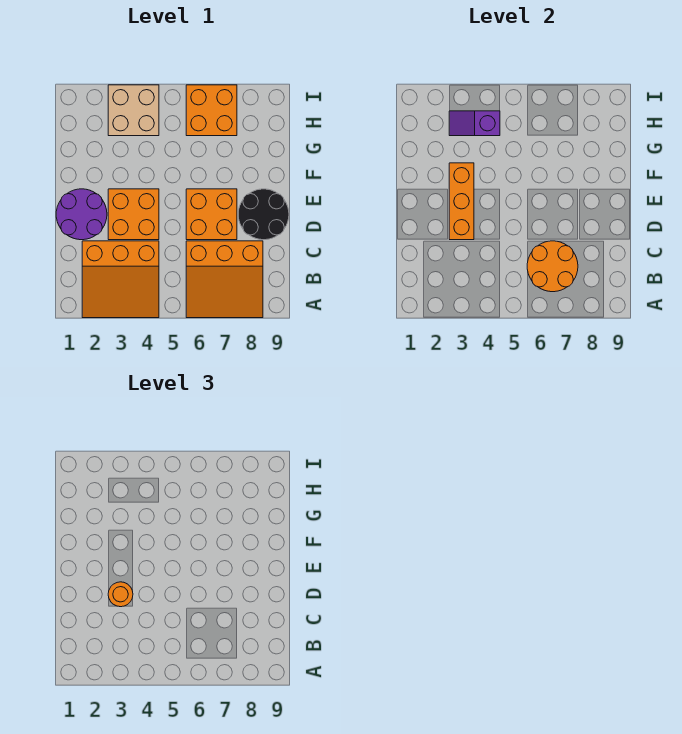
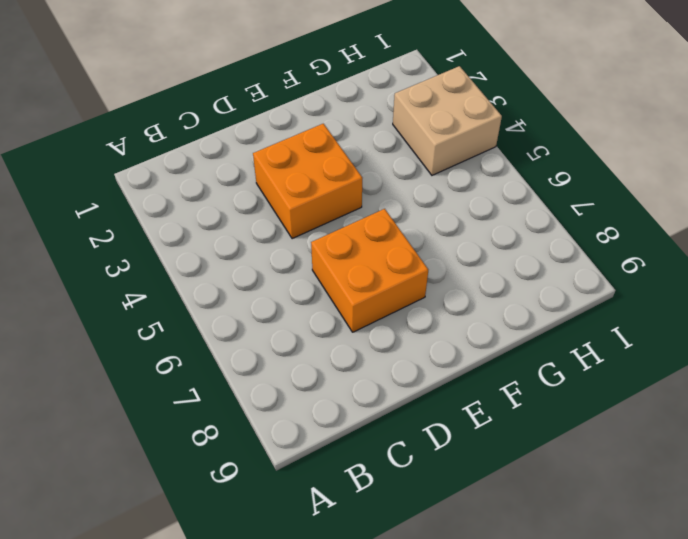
none -> orange slope A2:C4 level 1 top C
none -> orange slope A6:C8 level 1 top C
none -> purple round brick D1:E2 level 1

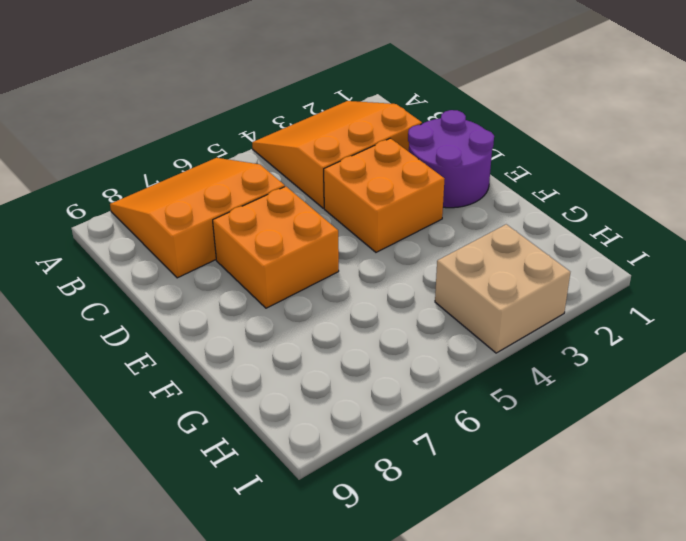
none -> black round brick D8:E9 level 1
none -> orange brick H6:I7 level 1
none -> orange round brick B6:C7 level 2

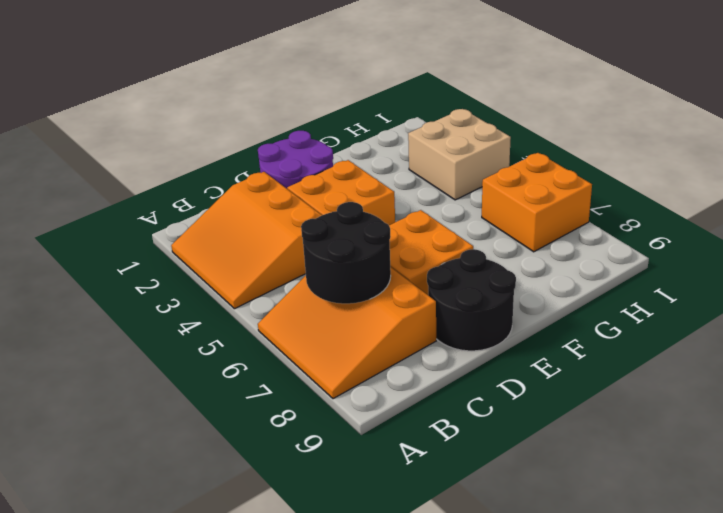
black round brick B6:C7 level 2 -> orange round brick B6:C7 level 2
none -> orange brick D3:F3 level 2
none -> purple slope H3:H4 level 2 top 4
none -> orange round brick D3 level 3

